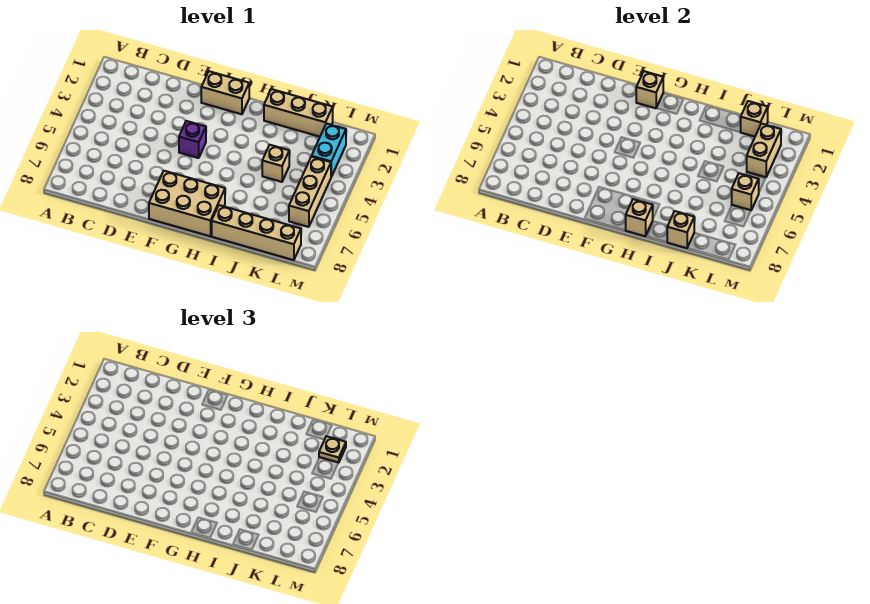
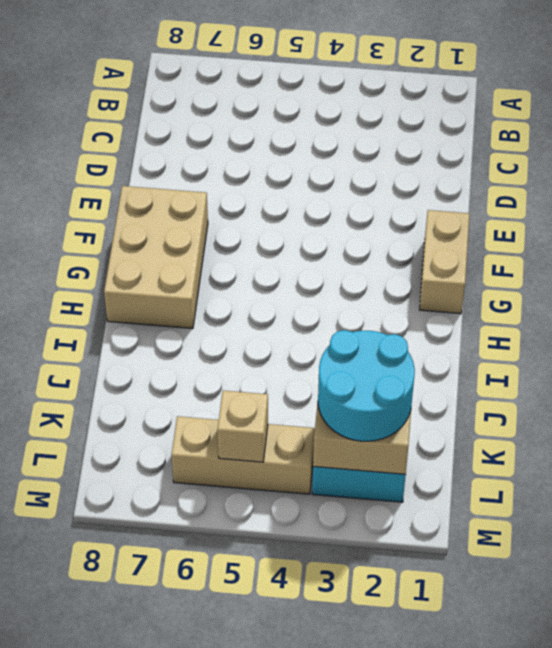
cyan round brick K2:L3 level 3 -> tan plate L2 level 3
none -> purple brick F4 level 1
none -> tan brick I1:K1 level 1
none -> tan brick I8:L8 level 1

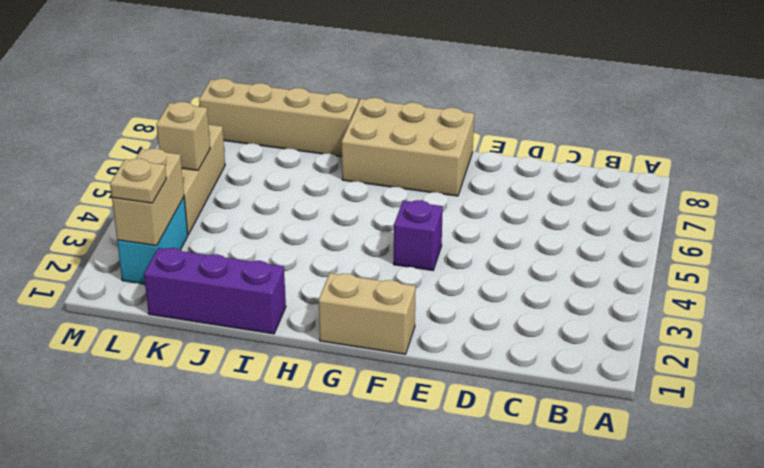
purple brick I1:K1 level 1 -> tan brick I1:K1 level 1
none -> tan brick J4 level 1
none -> tan brick F1 level 2
none -> tan brick H8 level 2

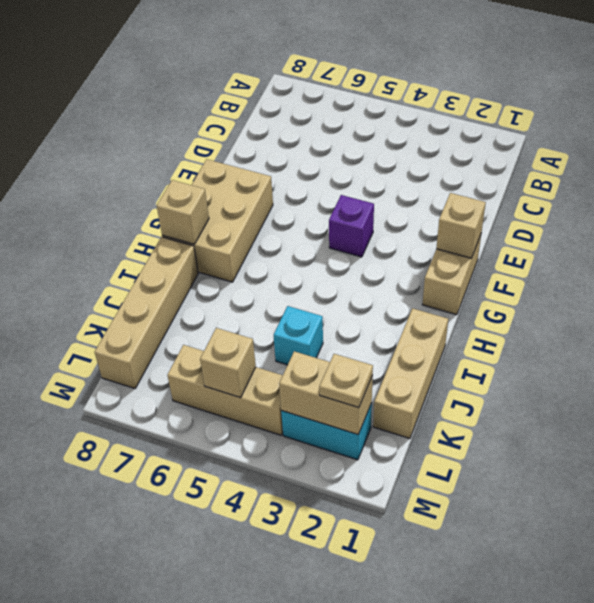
cyan brick J4 level 1 -> tan brick J4 level 1
none -> tan brick J8 level 2
none -> tan brick K1 level 2

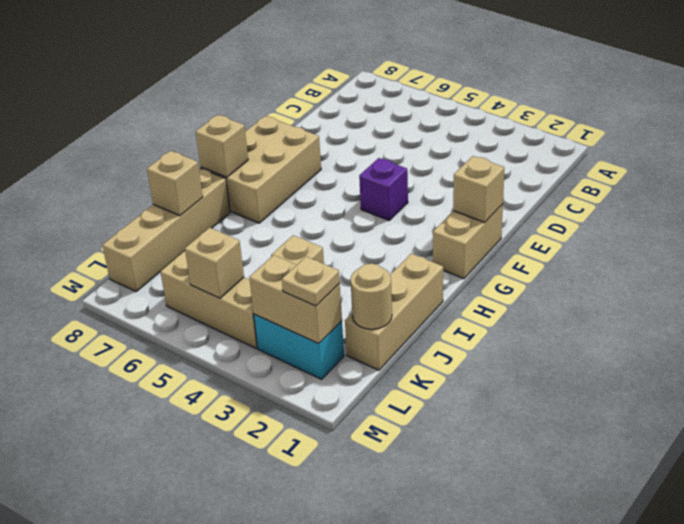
tan round brick K1 level 2 -> tan brick K1 level 2

